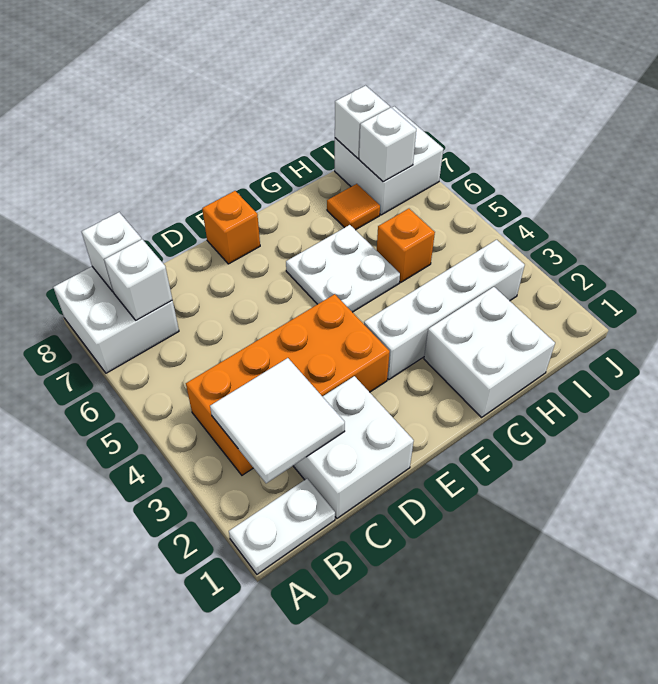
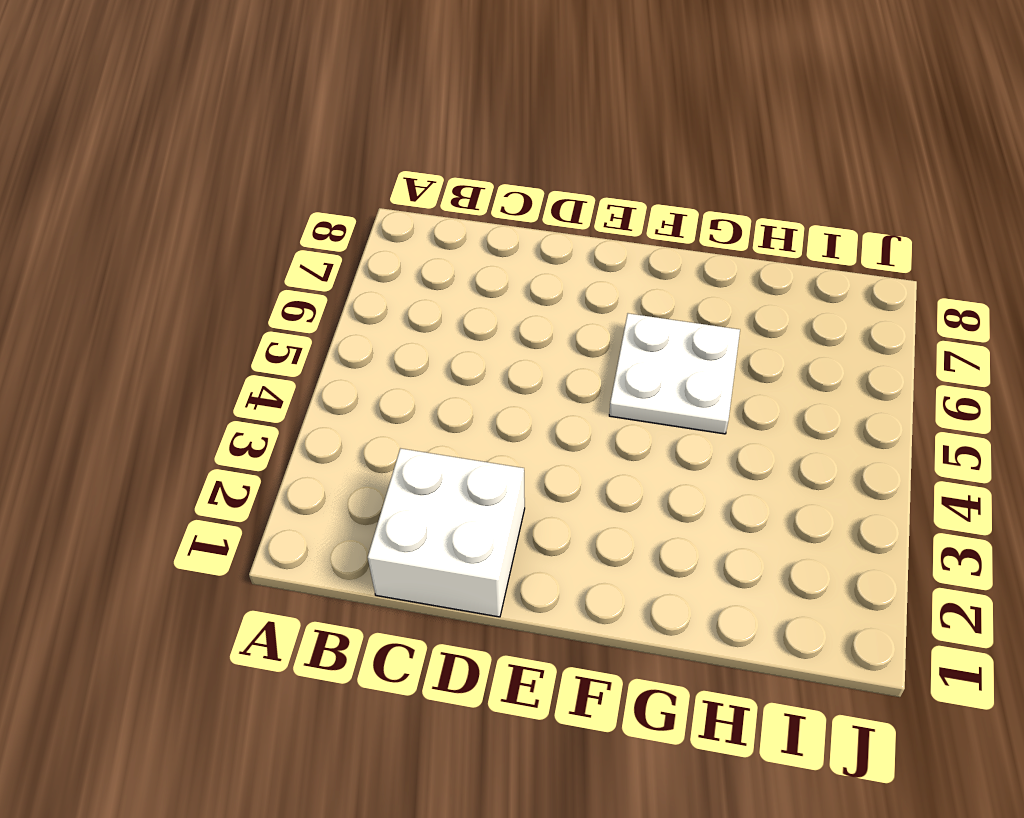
none -> white plate A1:B1 level 1
none -> white brick A7:B8 level 1
none -> orange brick B3:E4 level 1

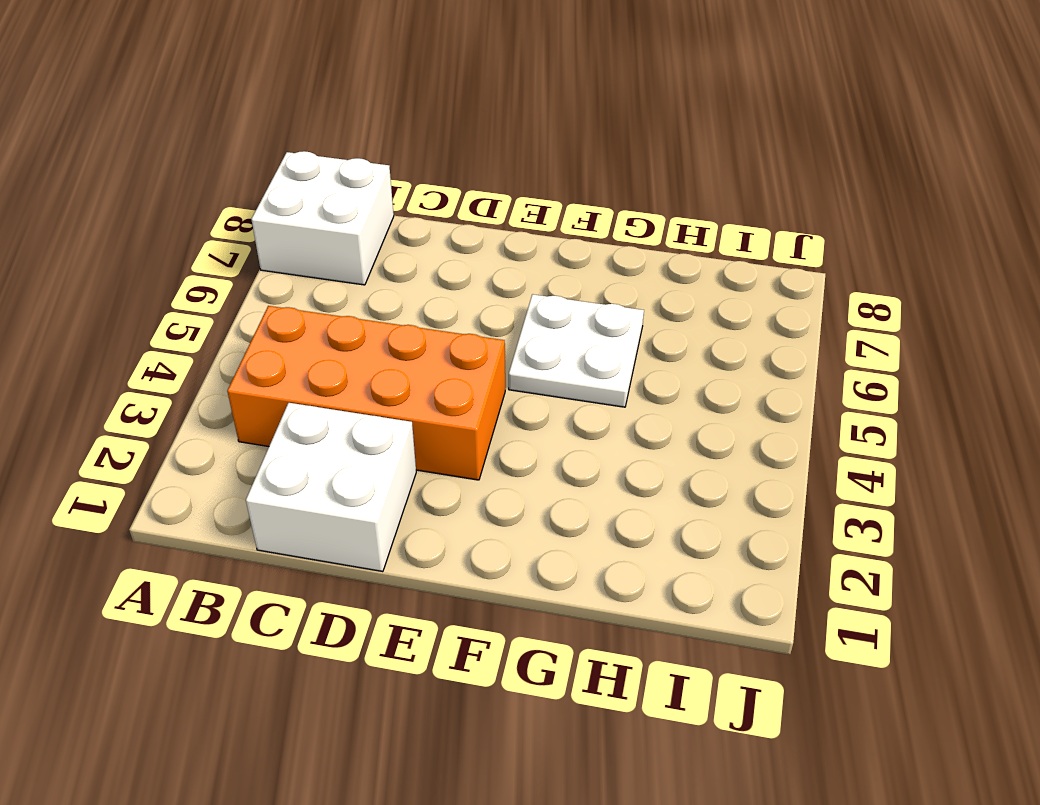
none -> white plate A1:B1 level 1
none -> orange brick E8 level 1
none -> white brick F3:I3 level 1

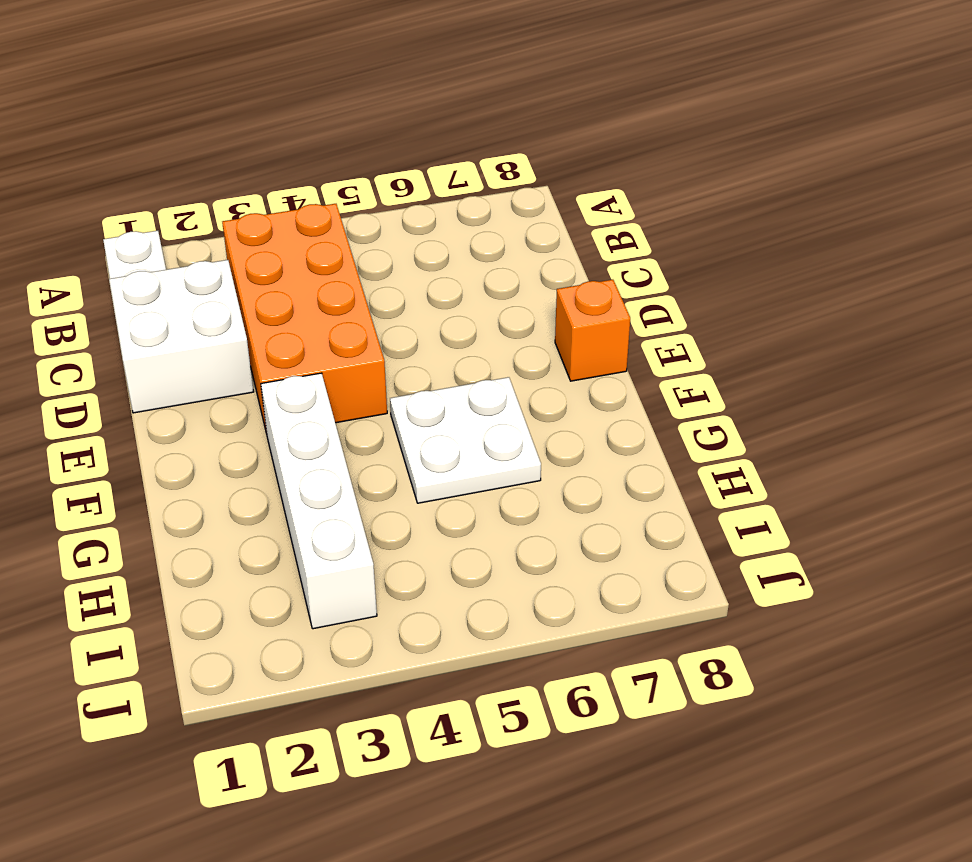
none -> white brick A7:B8 level 1
none -> white brick G1:H2 level 1
none -> orange brick H5 level 1

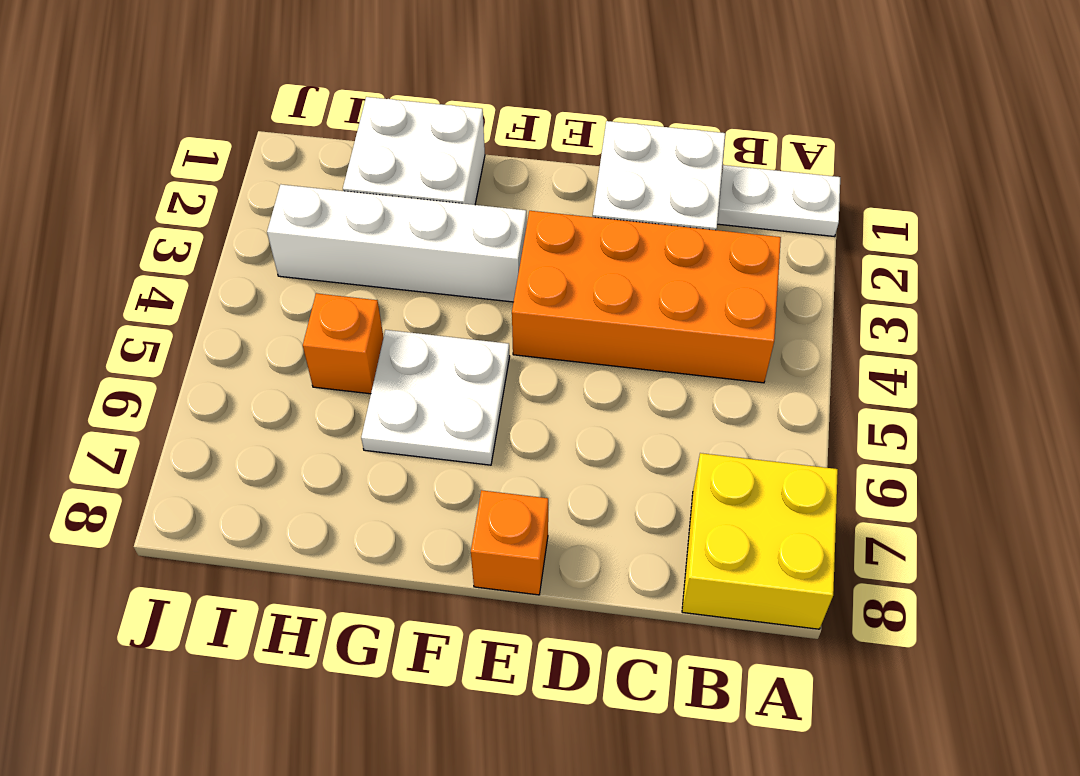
yellow brick A7:B8 level 1 -> white brick A7:B8 level 1
none -> orange tile H7 level 1
none -> white brick I7:J8 level 1
none -> white tile B2:C3 level 2

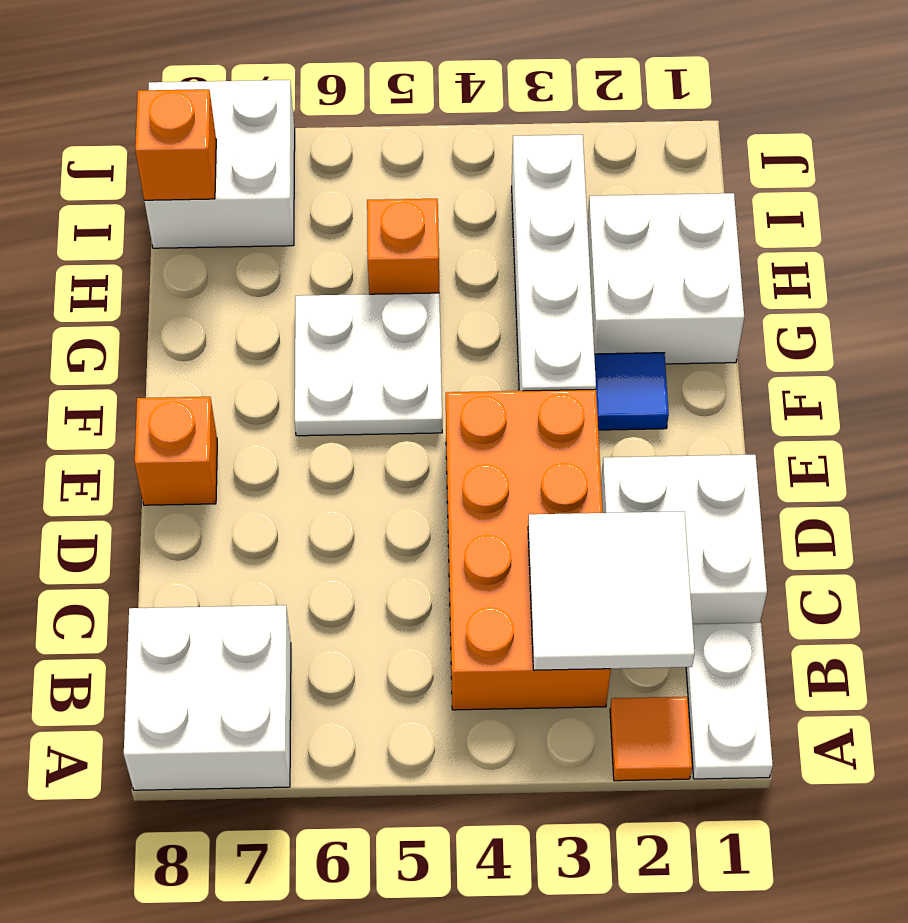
orange tile A2 level 1 -> orange tile H7 level 1
blue tile F2 level 1 -> none
orange brick I8 level 2 -> white brick I8 level 2
none -> white brick B7 level 2
none -> white brick B8 level 2
none -> white brick I7 level 2

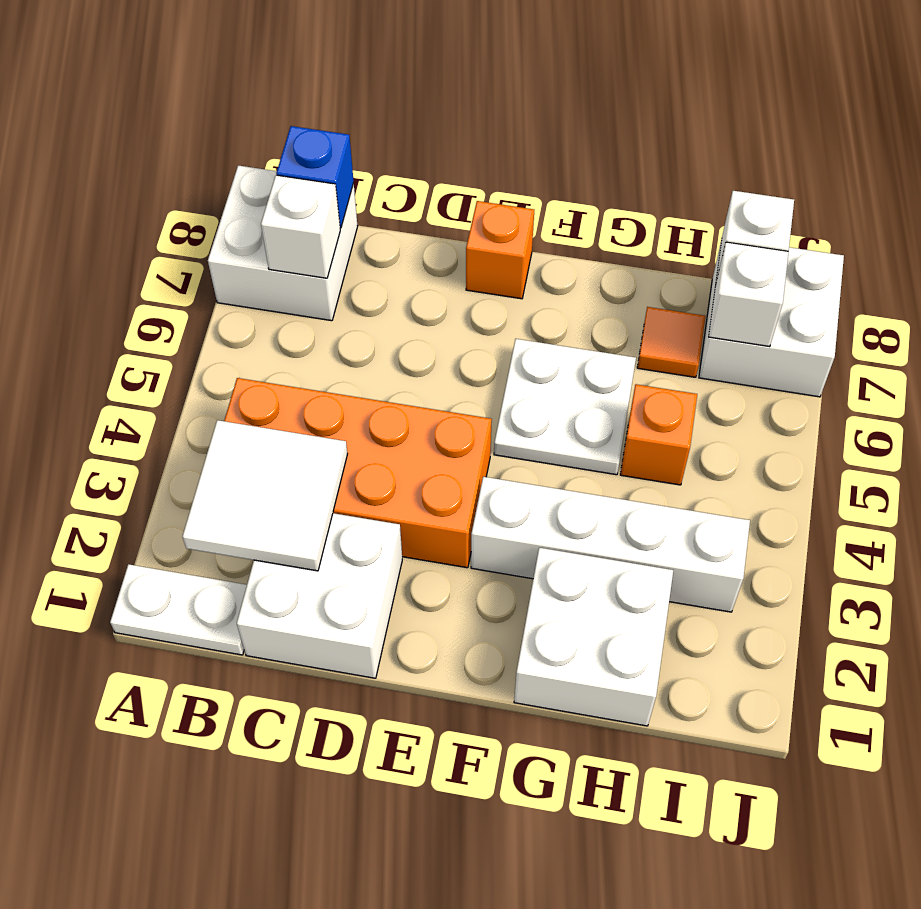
blue brick B8 level 2 -> white brick B8 level 2

